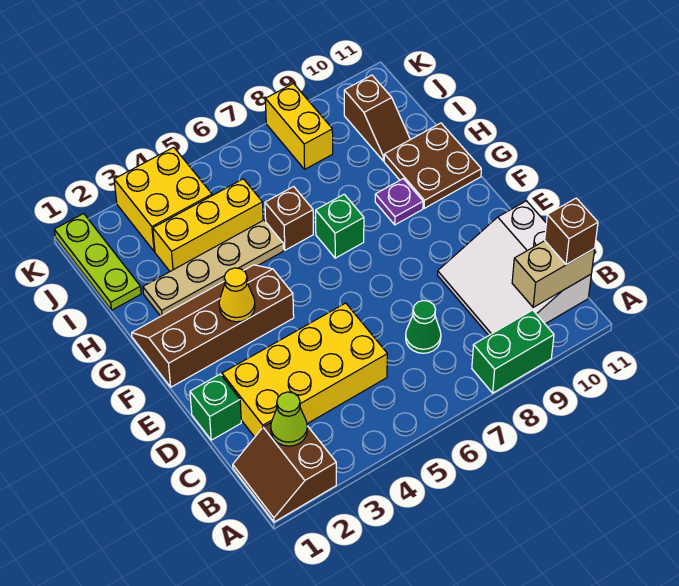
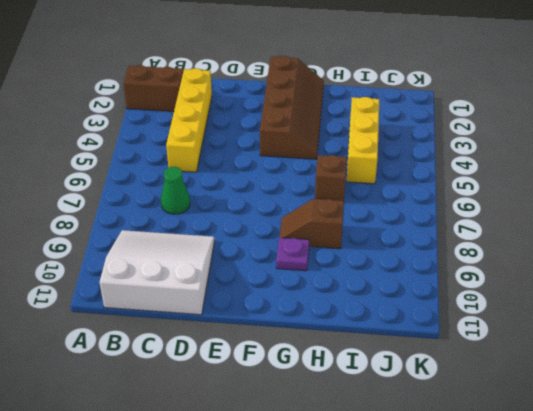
yellow brick C2:C5 level 1 -> yellow brick C2:D5 level 1
brown slope G8:H8 level 1 top H -> brown slope I10:J10 level 1 top J
none -> green brick A8:A9 level 1
none -> green brick D1 level 1
none -> green brick G7 level 1

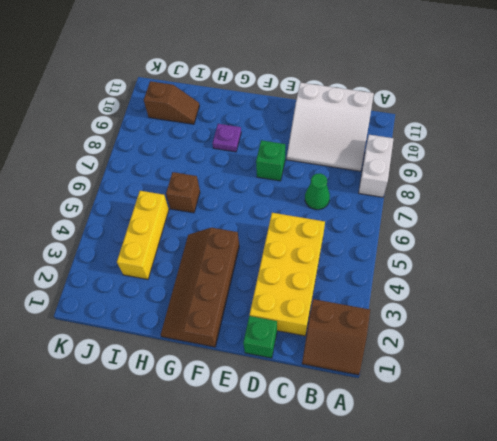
white brick A8:A9 level 1 -> green brick A8:A9 level 1
green brick E8 level 1 -> green brick G7 level 1
none -> brown plate G10:H11 level 1
none -> tan plate H2:H5 level 1
none -> lime plate I1:K1 level 1

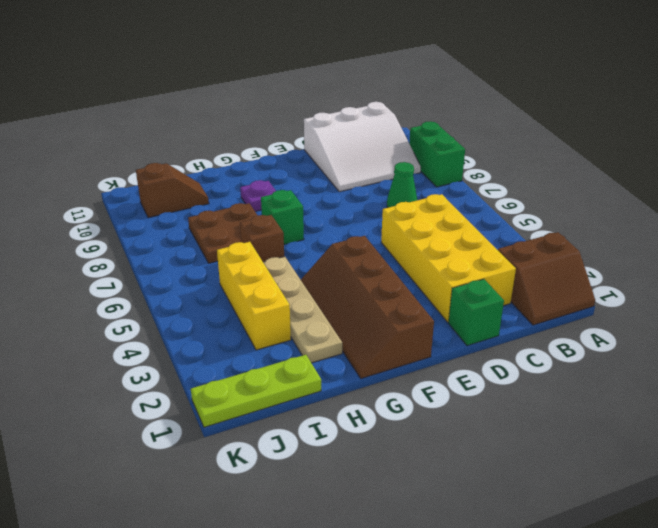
brown plate H7:I8 level 1 -> brown plate G10:H11 level 1
none -> yellow brick J3:K4 level 1
none -> yellow brick J8:K8 level 1
none -> lime cone B2 level 2

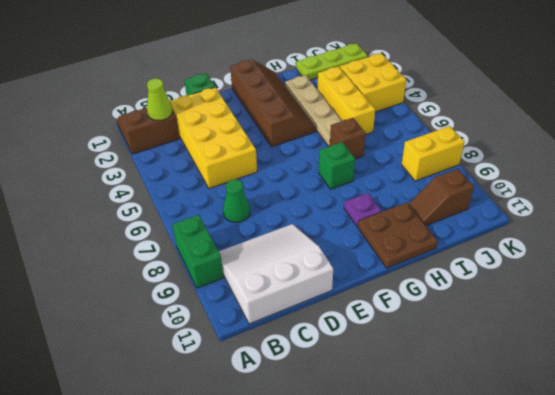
none -> tan brick B10:B11 level 2
none -> yellow cone F3 level 2
none -> brown brick B11 level 3

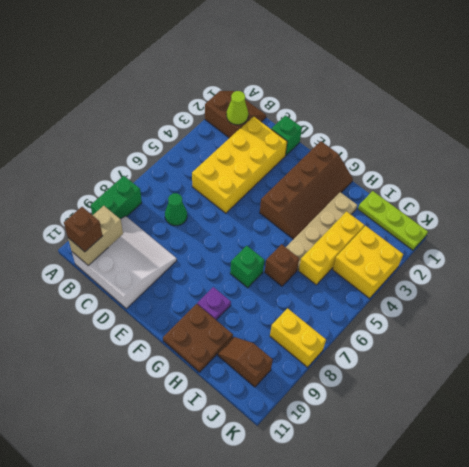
none -> yellow cone F3 level 2

